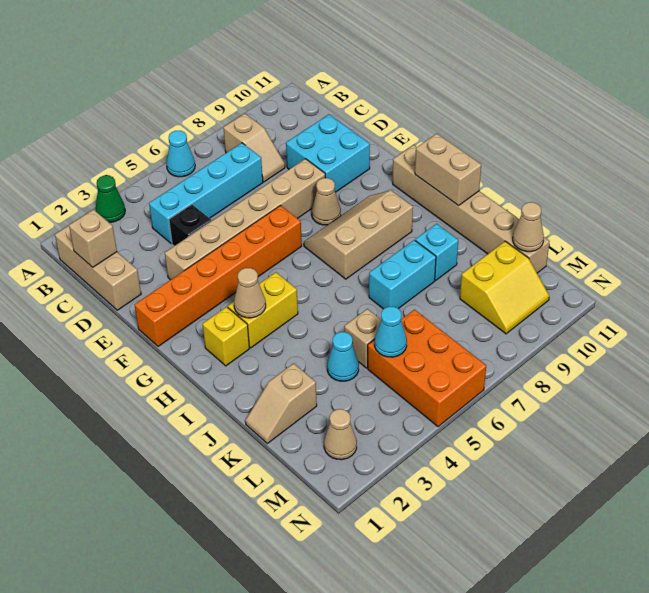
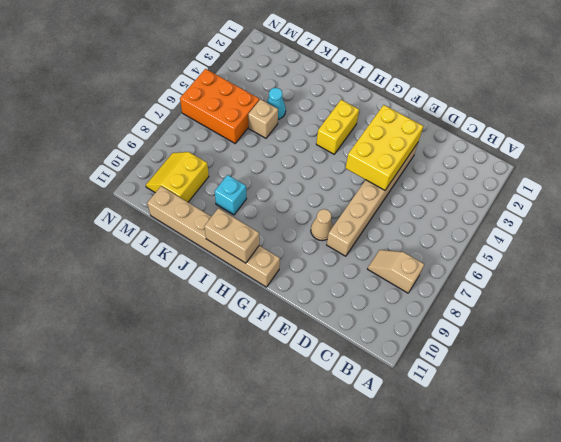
yellow brick E3:F5 level 2 -> none
none -> green cone A3 level 1
none -> cyan cone A6 level 1
none -> tan brick B1:D1 level 1

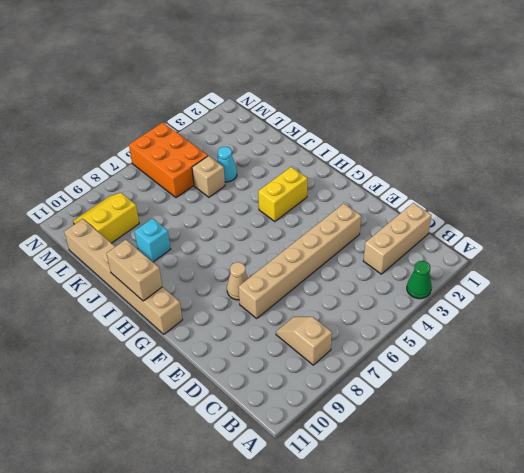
tan brick C1:C3 level 1 -> tan brick B1:D1 level 1
none -> cyan cone A6 level 1
none -> cyan brick C4:C7 level 1
none -> black brick D4 level 1

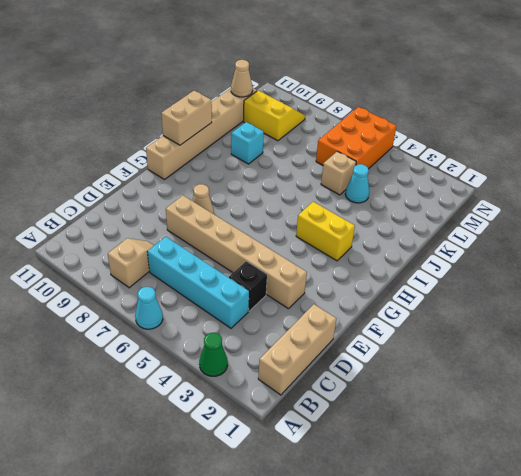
none -> cyan brick D9:E10 level 1
none -> orange brick F1:F6 level 1
none -> tan slope G7:H9 level 1 top H

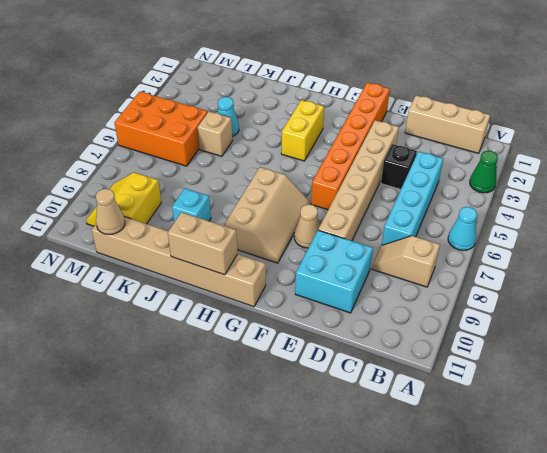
none -> yellow brick H2 level 1
none -> cyan brick J7:J8 level 1
none -> tan slope K1:K2 level 1 top 2

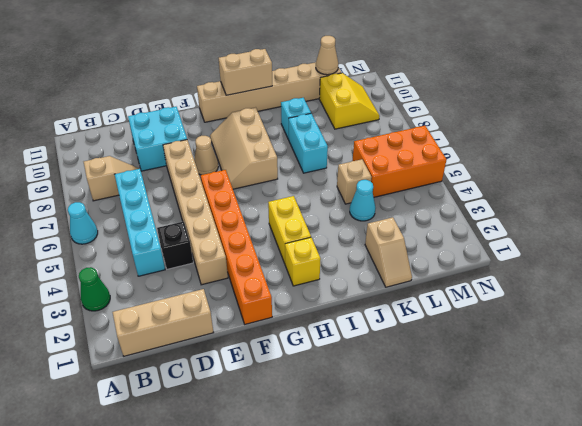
none -> tan cone M2 level 1
none -> tan brick C1 level 2
none -> tan cone H3 level 2

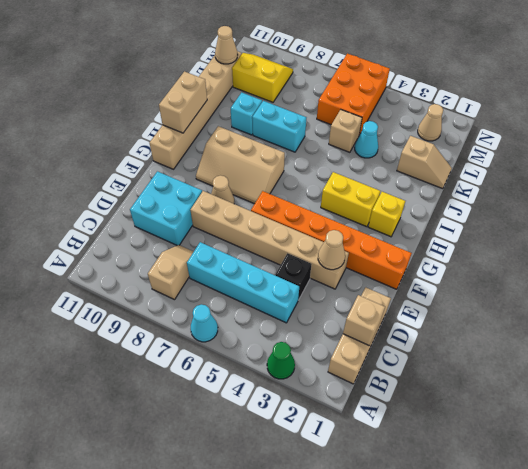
tan cone E3 level 2 -> tan cone H3 level 2
none -> cyan cone L5 level 2

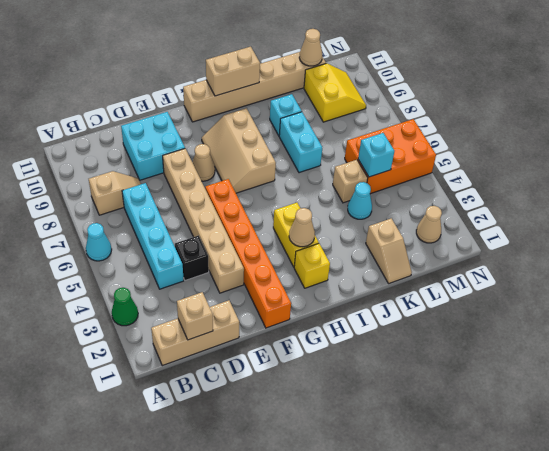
cyan brick L5 level 2 -> cyan cone L5 level 2

